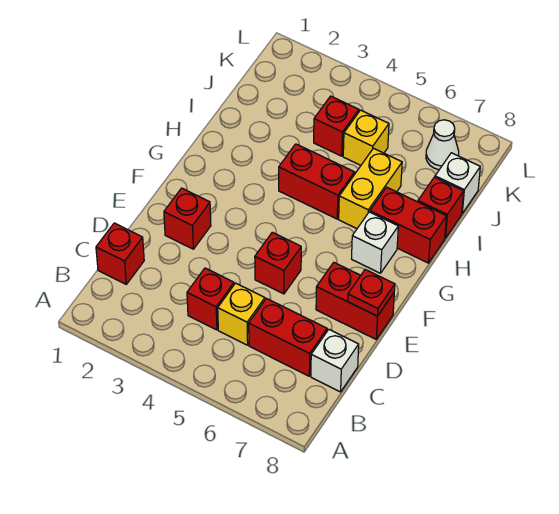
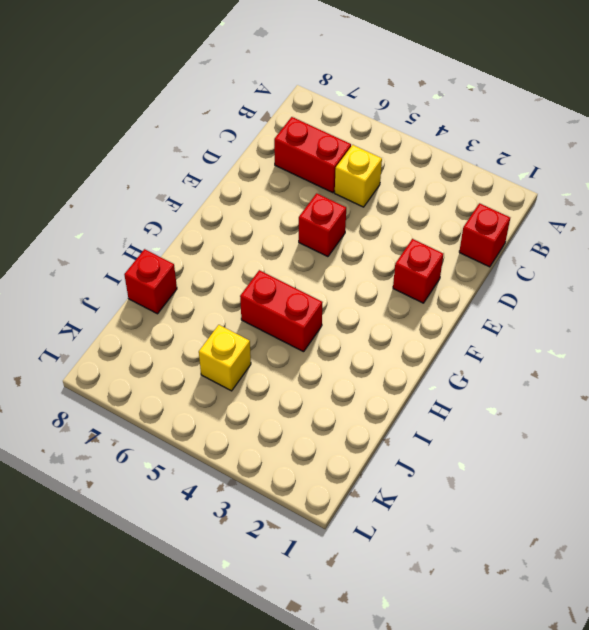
none -> red brick C4 level 1
none -> white brick C8 level 1
none -> red brick E7:E8 level 1

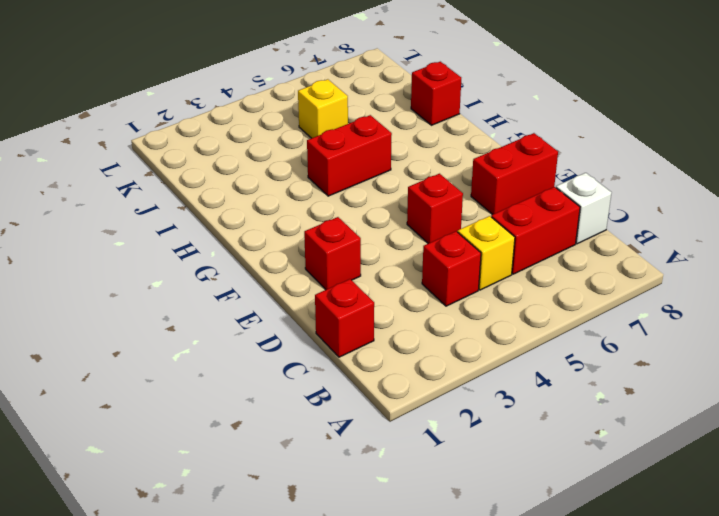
none -> white brick G7 level 1
none -> yellow brick H6:I6 level 1
none -> red brick H7:H8 level 1

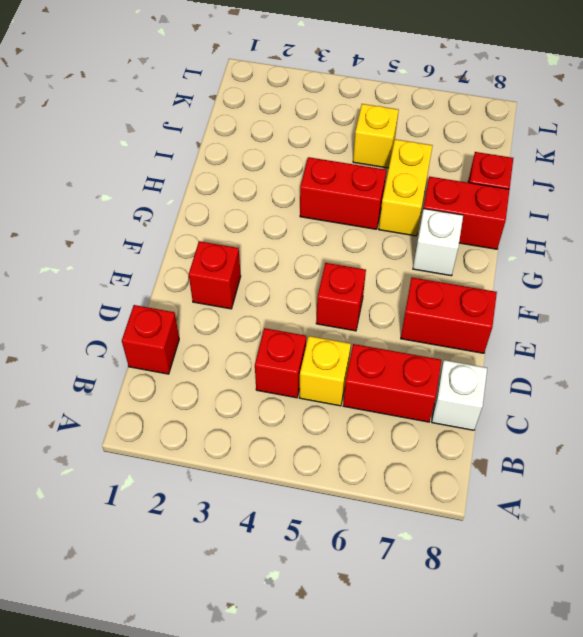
none -> red brick J4 level 1
none -> white brick J8 level 1
none -> white cone K7 level 1

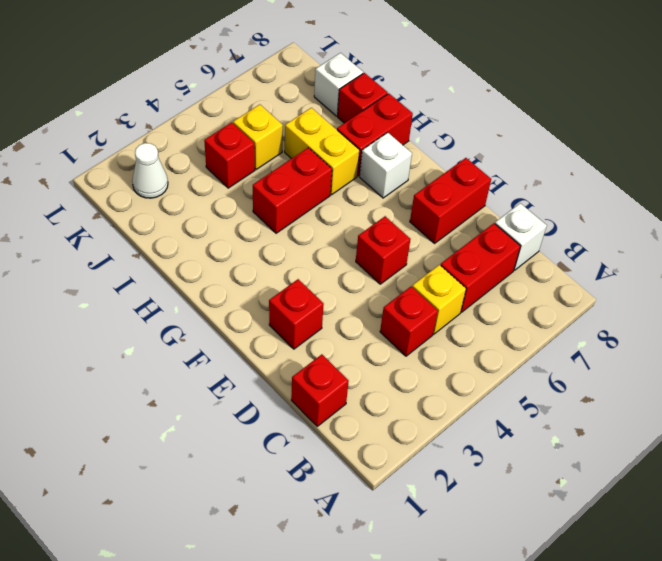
white cone K2 level 1 -> white cone K7 level 1
none -> red plate E8 level 2

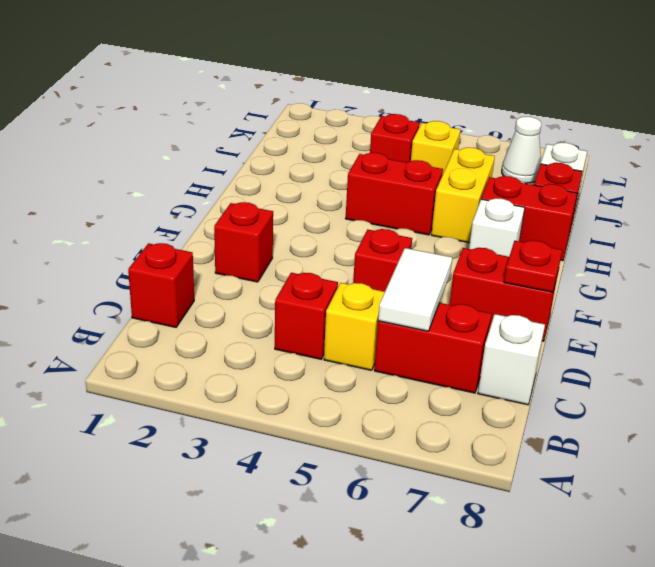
white tile C6:D6 level 2 -> none

